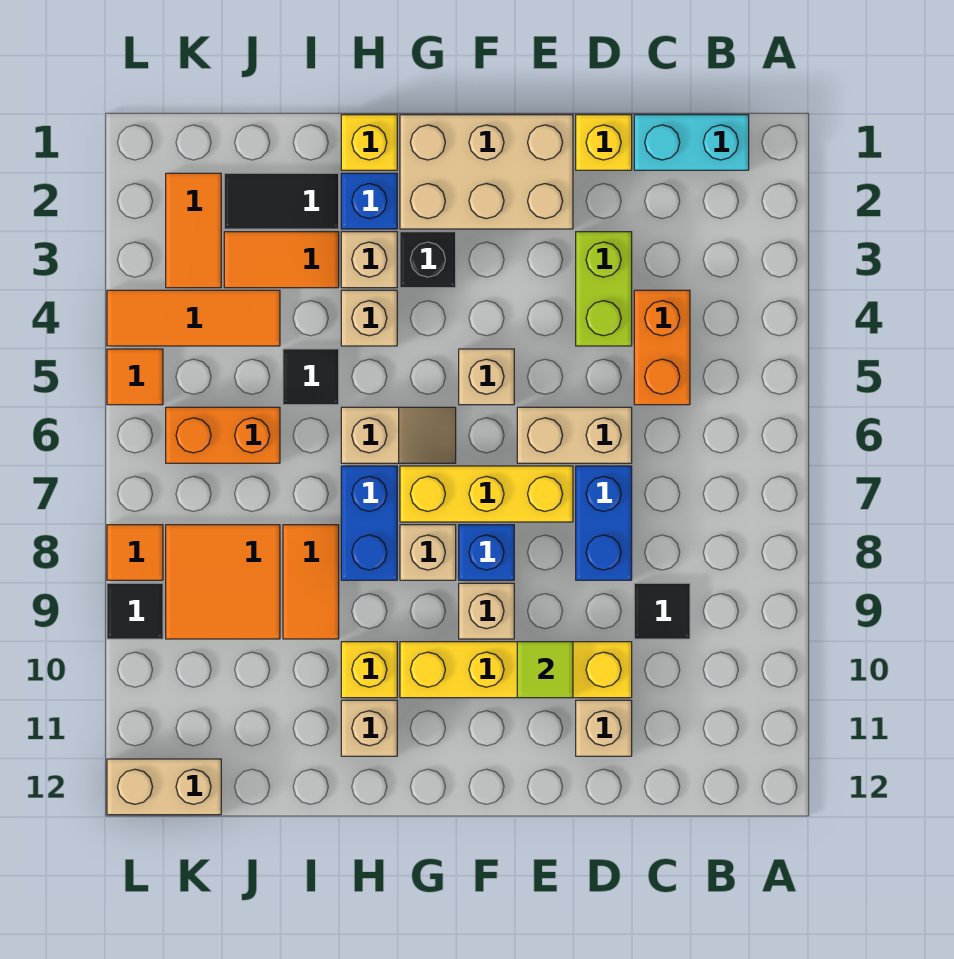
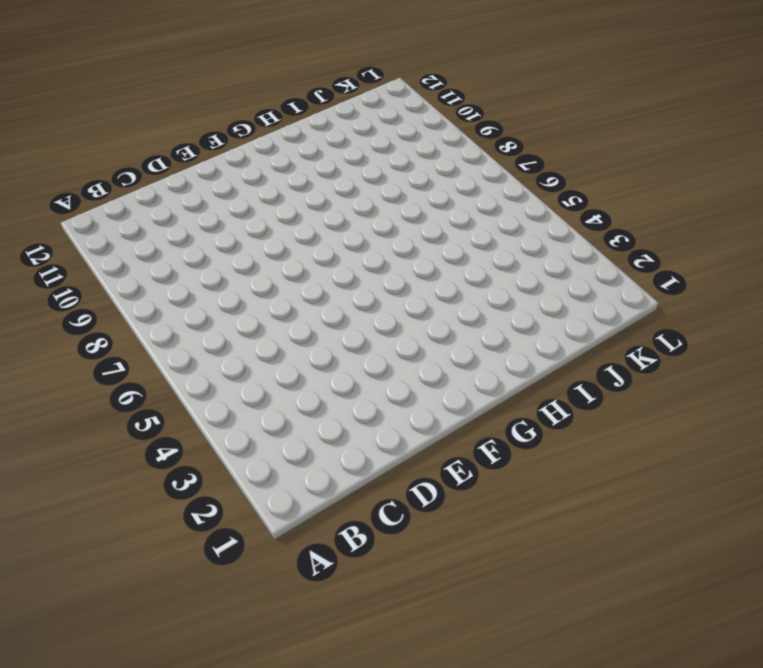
none -> cyan brick B1:C1 level 1
none -> orange brick C4:C5 level 1
none -> black tile C9 level 1
none -> yellow brick D1 level 1

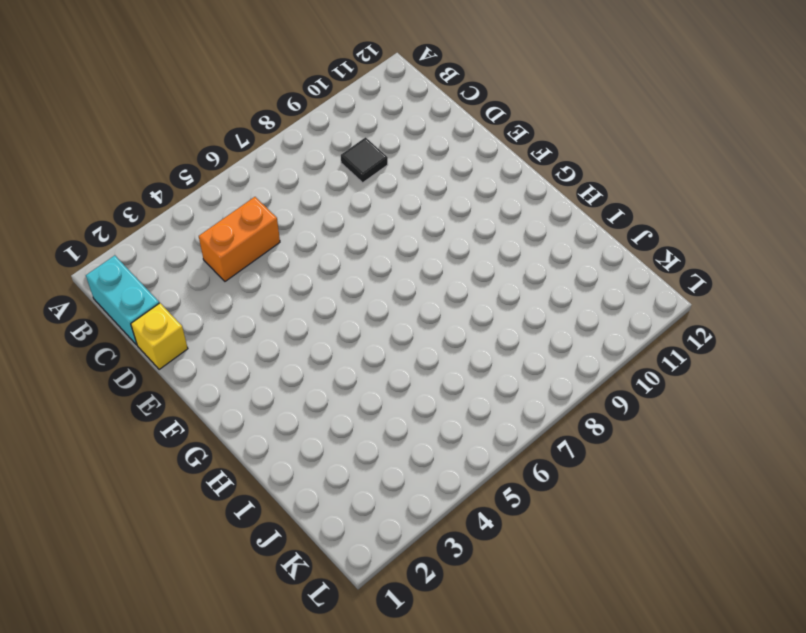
none -> lime brick D3:D4 level 1
none -> tan brick D6:E6 level 1
none -> blue brick D7:D8 level 1
none -> yellow brick D10:G10 level 1

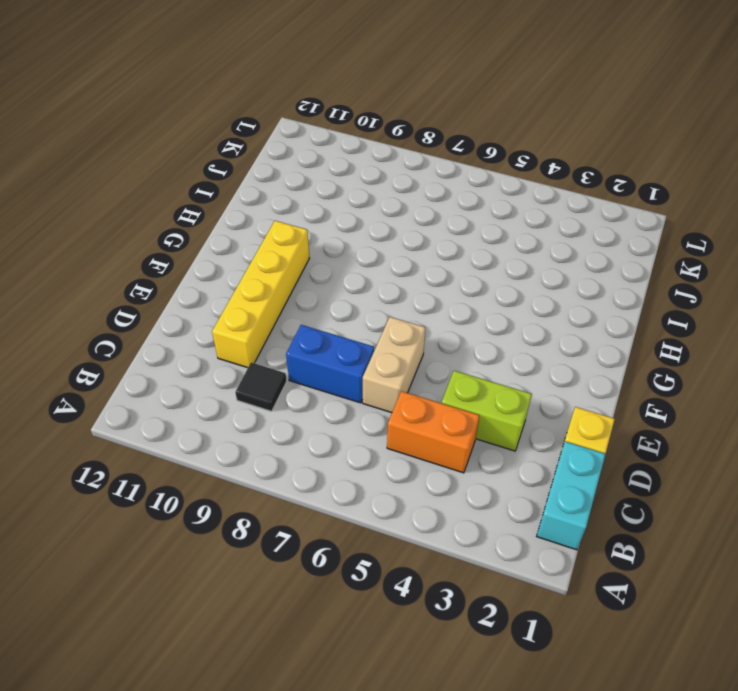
none -> tan brick D11 level 1
none -> tan brick E1:G2 level 1
none -> yellow brick E7:G7 level 1
none -> tan brick F5 level 1

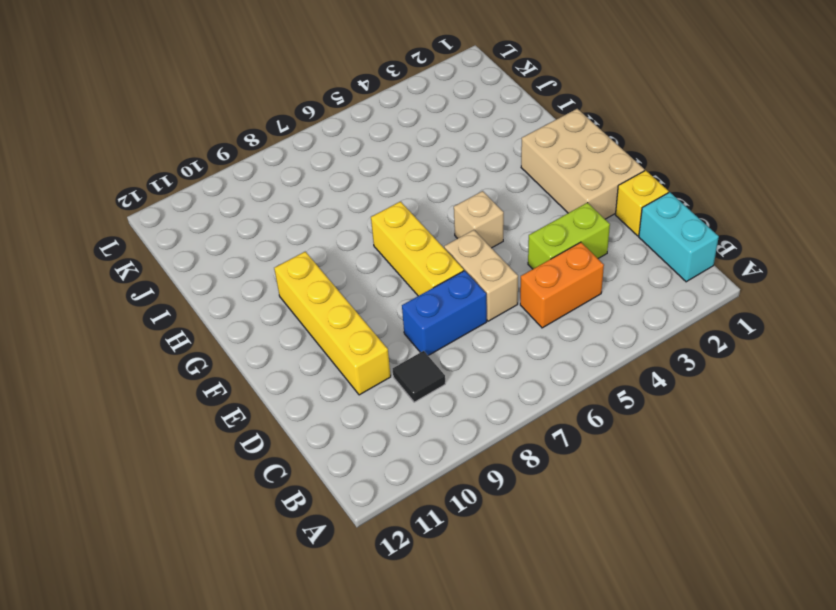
none -> tan brick D11 level 1
none -> blue brick F8 level 1
none -> tan brick F9 level 1
none -> black brick G3 level 1

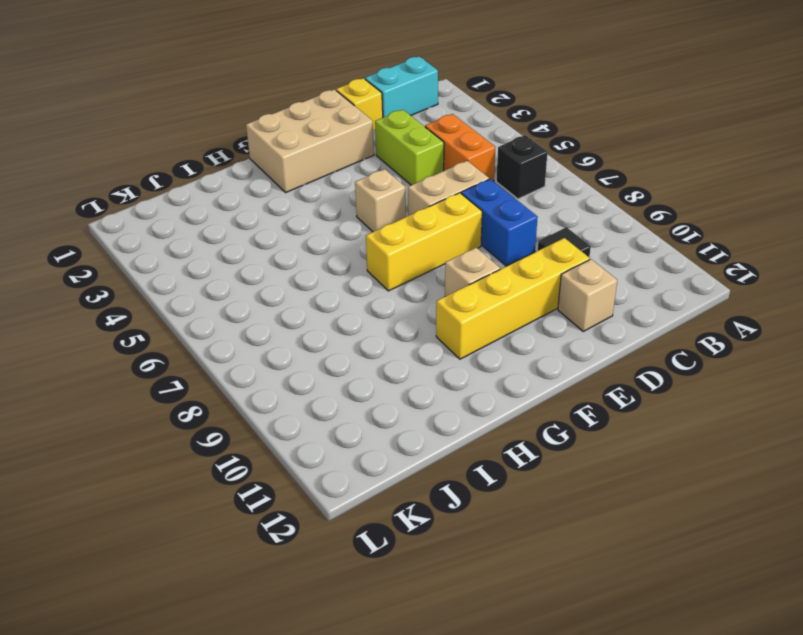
black brick B6 level 1 -> black brick G3 level 1
none -> blue brick F8 level 1
none -> tan slope G6:H6 level 1 top H
none -> tan brick G8 level 1
none -> yellow brick H1 level 1

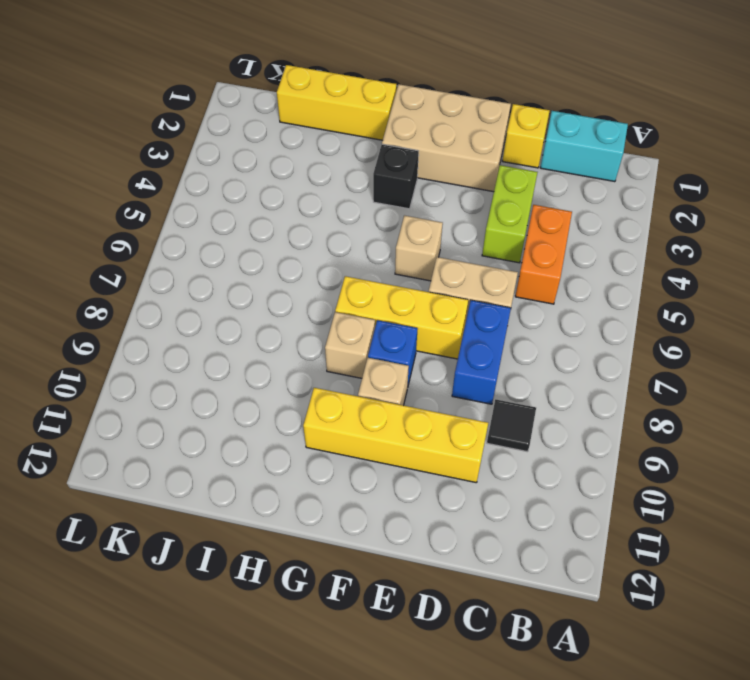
yellow brick H1:J1 level 1 -> yellow brick H1 level 1
none -> tan brick D11 level 1
none -> tan slope G6:H6 level 1 top H
none -> blue brick H2 level 1
none -> tan brick H3 level 1

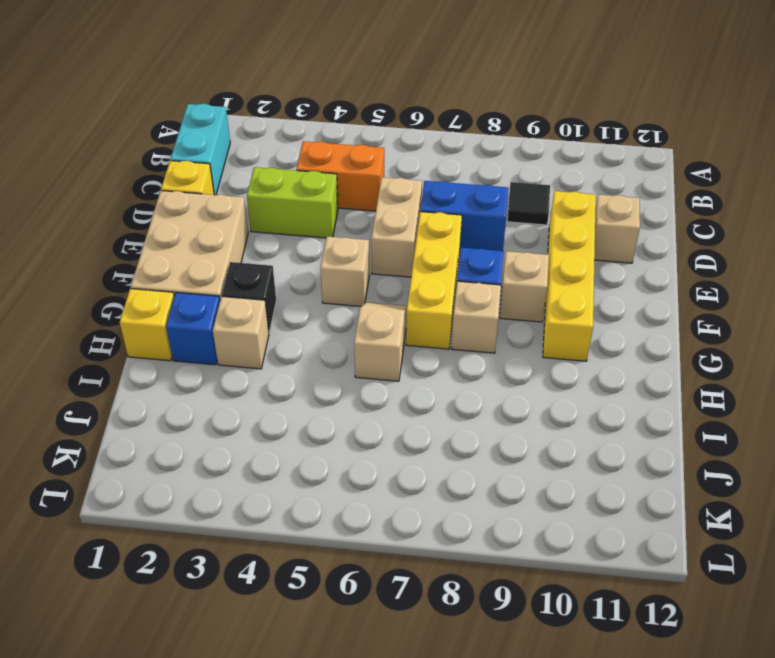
none -> tan brick H4 level 1
none -> blue brick H7:H8 level 1
none -> yellow brick H10 level 1
none -> tan brick H11 level 1

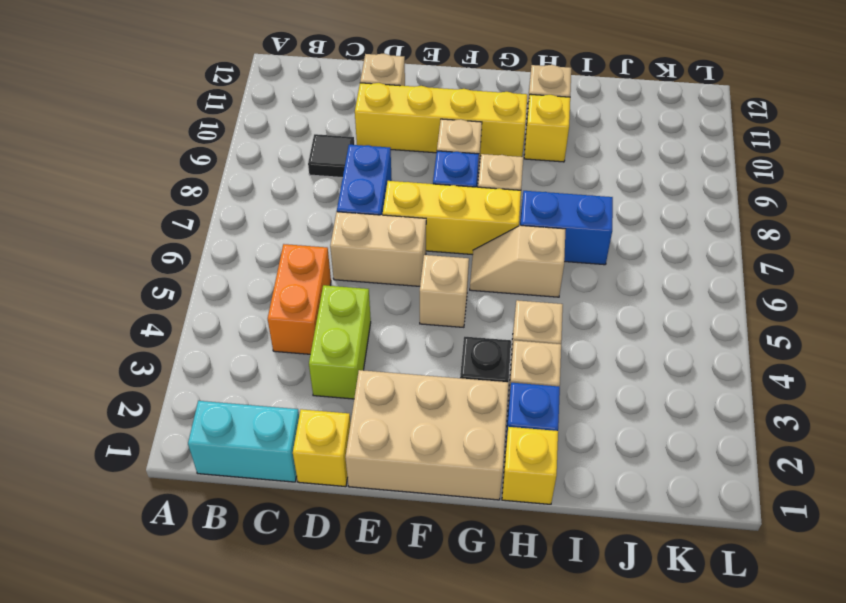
blue brick H7:I7 level 1 -> blue brick H7:H8 level 1
none -> black tile I2:J2 level 1
none -> orange tile I3:J3 level 1
none -> black tile I5 level 1
none -> orange tile I8:I9 level 1

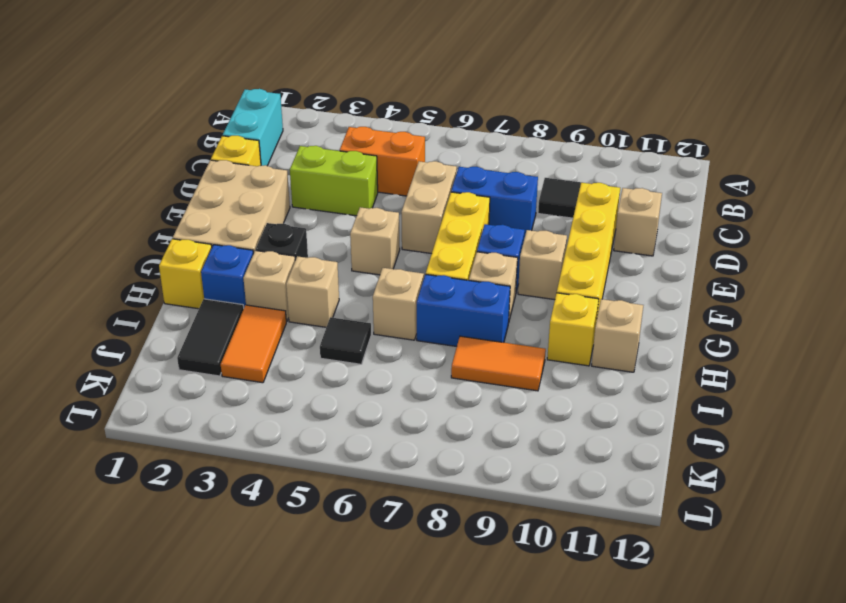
none -> orange tile J4:L4 level 1
none -> orange brick J6:K6 level 1
none -> orange tile J8:K9 level 1
none -> orange tile K2:K3 level 1

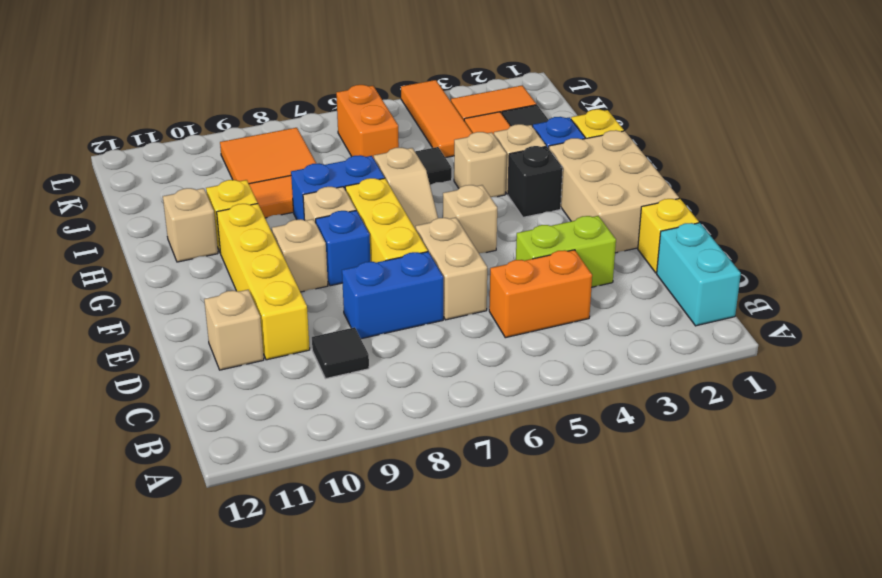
none -> tan brick K12:L12 level 1
none -> orange tile L5 level 1
none -> orange tile L8 level 1
none -> black tile L9 level 1

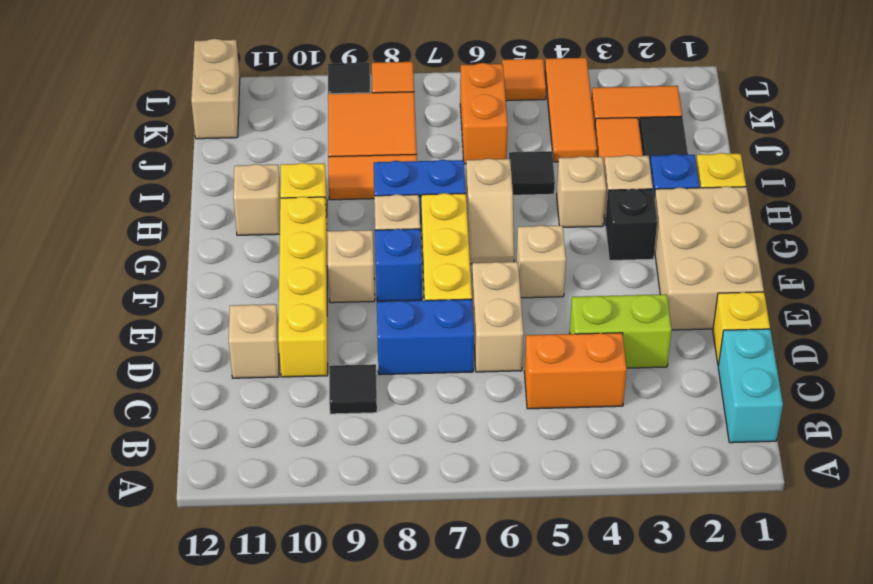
none -> lime tile E10 level 2

